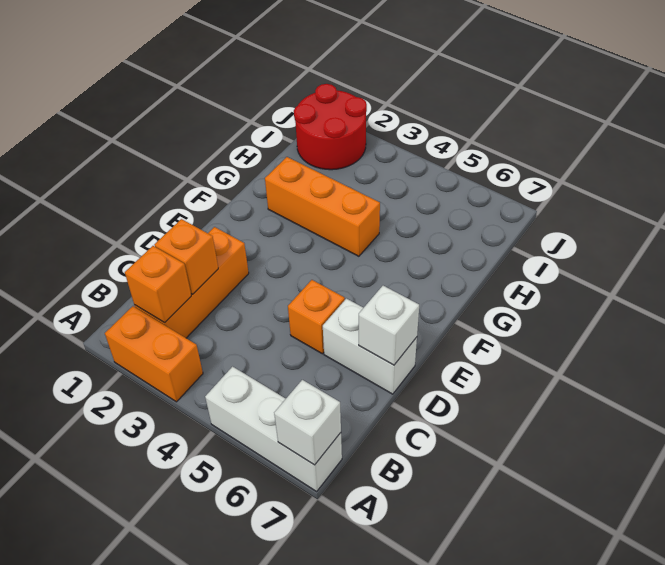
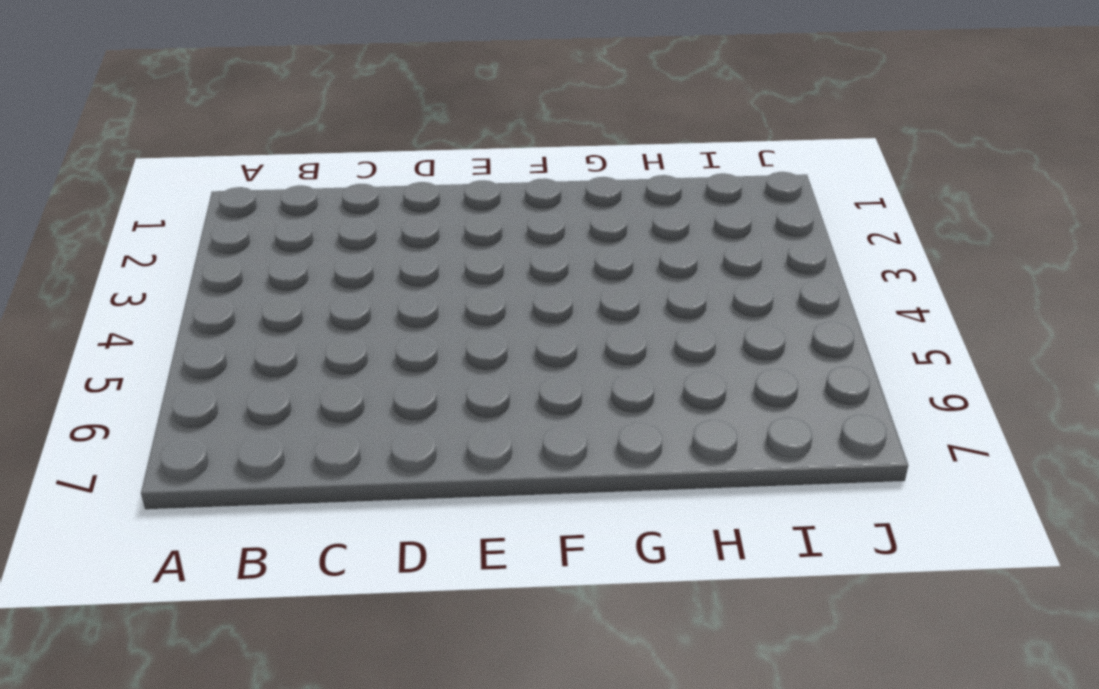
none -> orange brick A2:A3 level 1
none -> white brick A5:A7 level 1

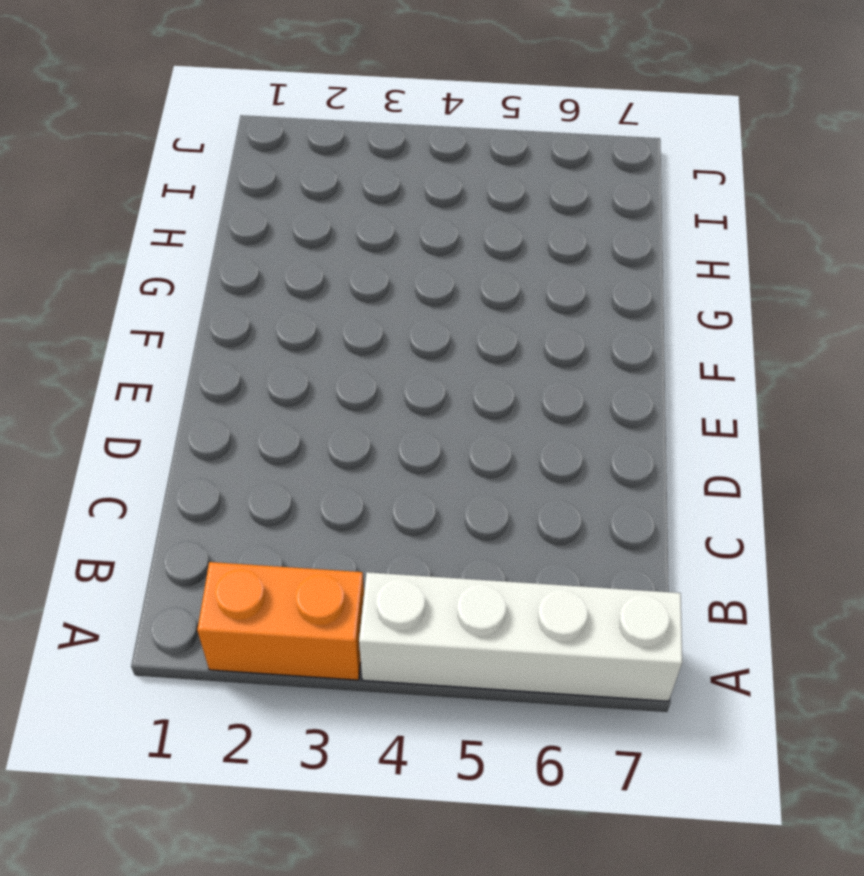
white brick A4:A7 level 1 -> white brick A5:A7 level 1
none -> orange brick B2:D2 level 1
none -> orange brick D5 level 1

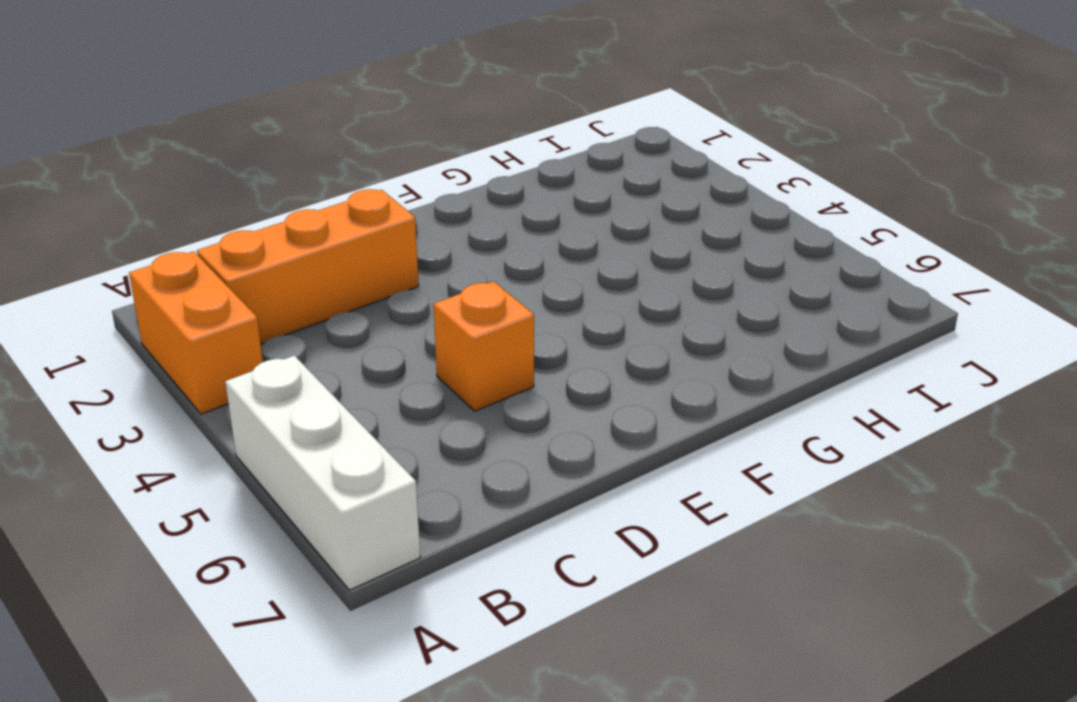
none -> white brick D6:D7 level 1
none -> orange brick G2:G4 level 1

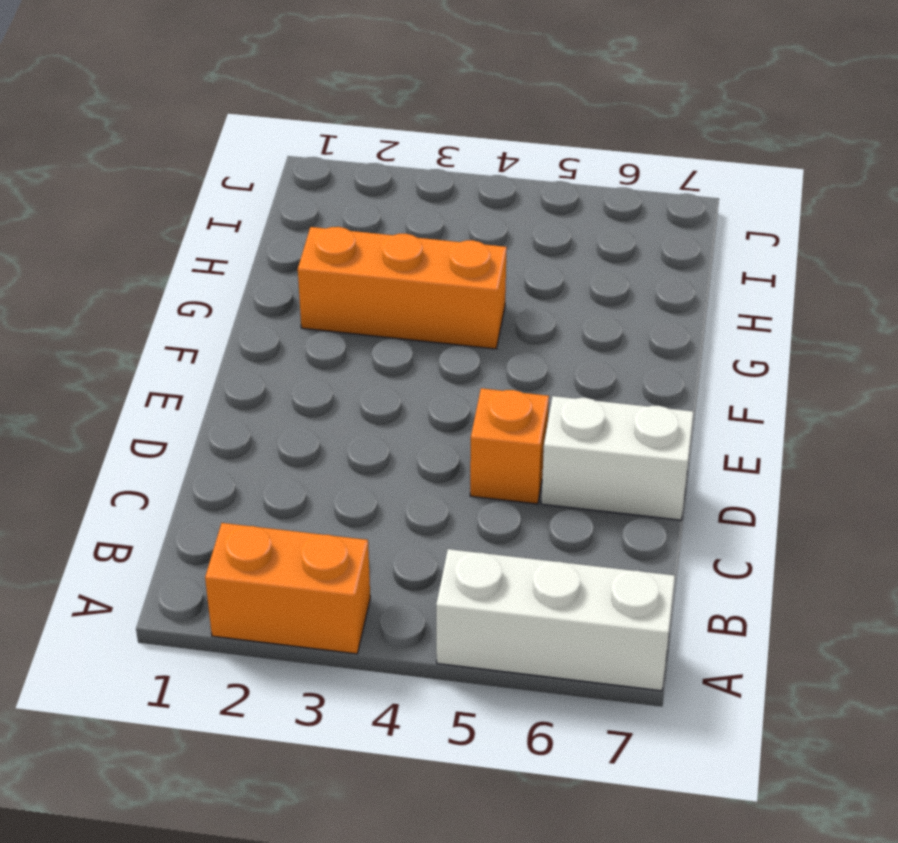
none -> orange brick B2:D2 level 1
none -> red round brick I1:J2 level 1

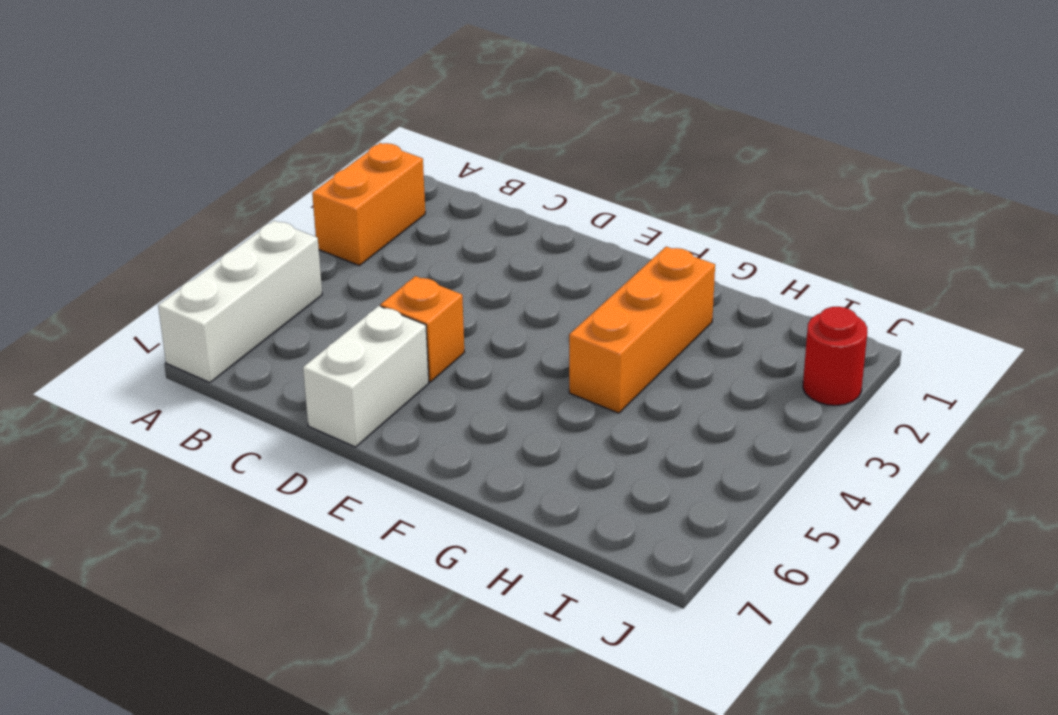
red round brick J2 level 1 -> red round brick I1:J2 level 1
none -> orange brick B2:D2 level 1
none -> white brick A7 level 2

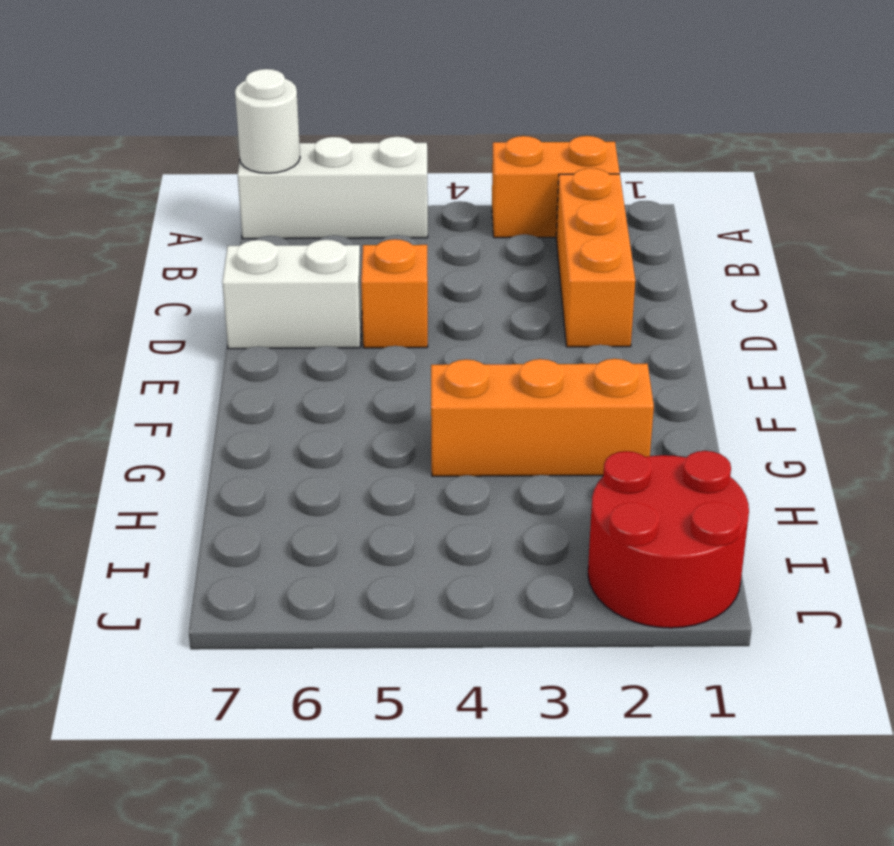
white round brick A7 level 2 -> white brick A7 level 2
none -> orange brick B2 level 2
none -> orange brick C2 level 2

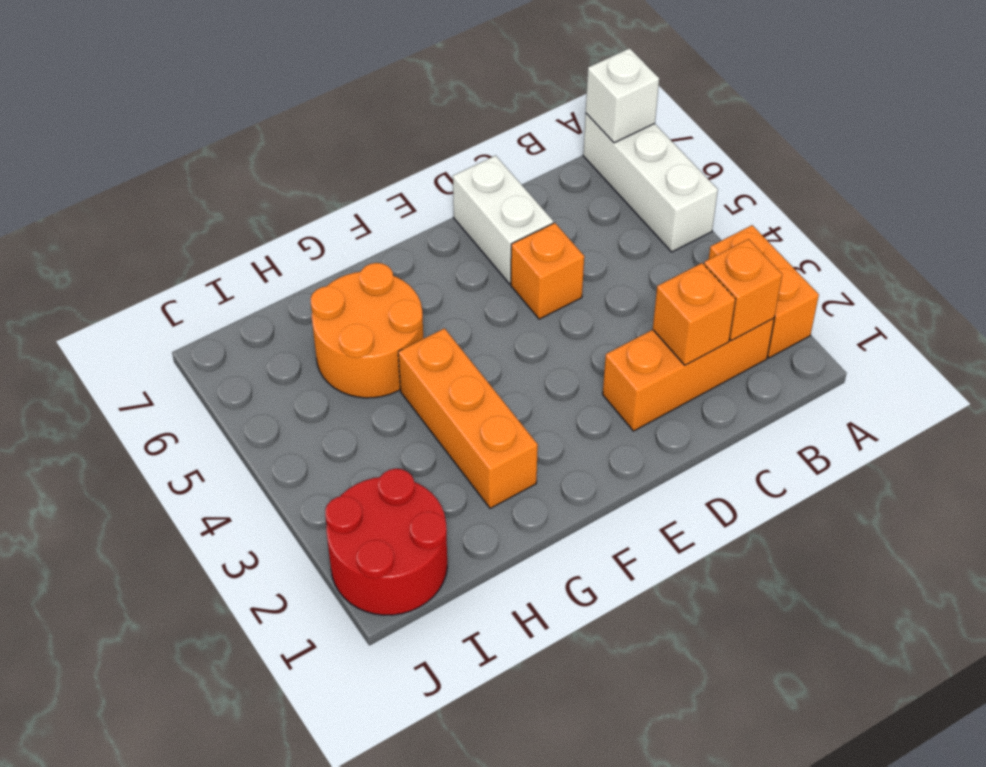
orange round brick G5:H6 level 1 -> none
none -> white brick D7 level 2

